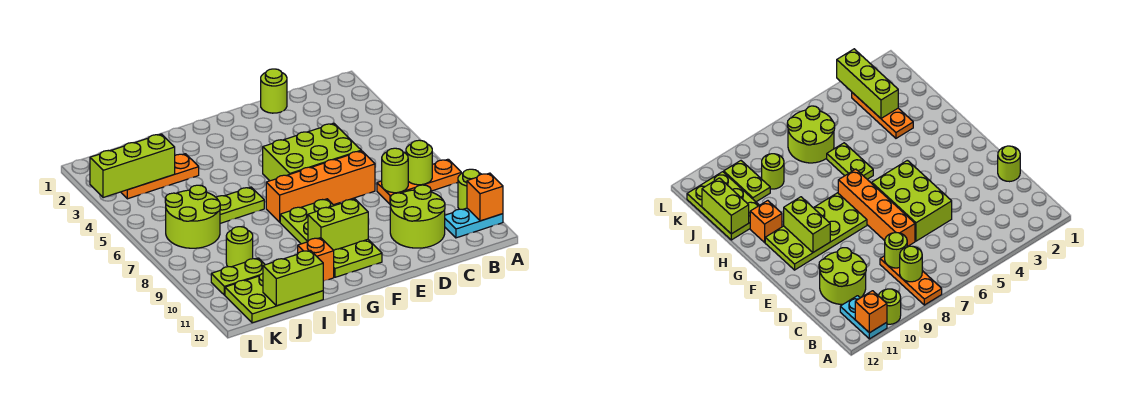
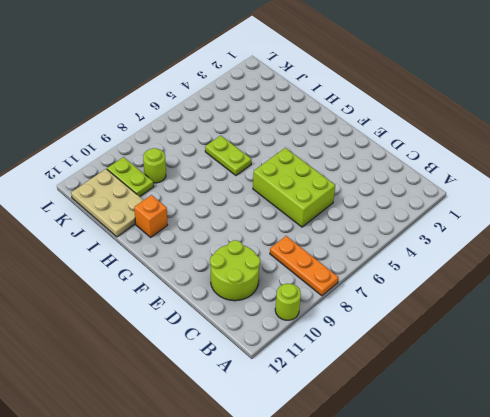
tan plate I11:K12 level 1 -> lime plate I11:K12 level 1
none -> cyan plate A11:B11 level 1
none -> lime round brick D1 level 1
none -> orange brick D7:G7 level 1

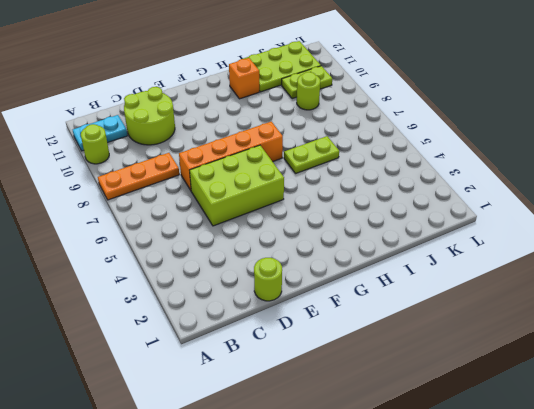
none -> lime plate F8:G11 level 1
none -> orange plate I3:K3 level 1
none -> lime round brick J6:K7 level 1

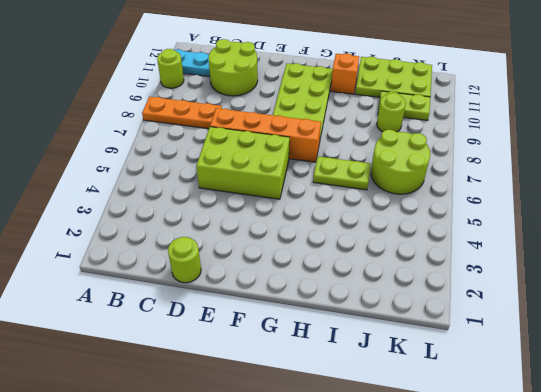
none -> orange plate I3:K3 level 1
none -> orange brick A11 level 2
none -> lime round brick B8 level 2

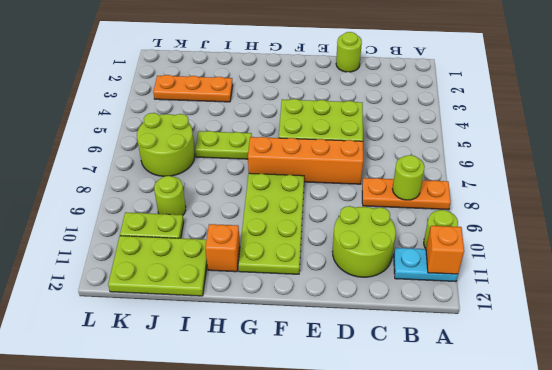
none -> lime round brick C8 level 2
none -> lime brick F10:G10 level 2
none -> lime brick I12:J12 level 2

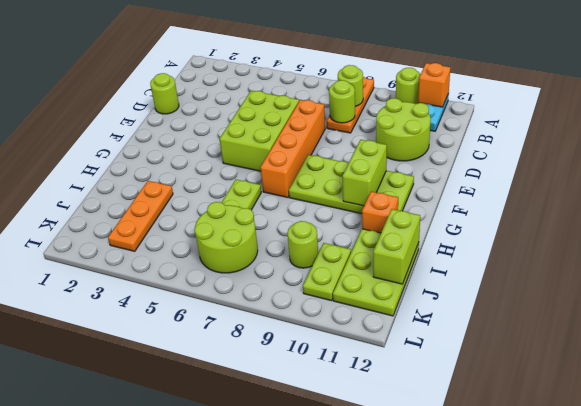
none -> lime brick J3:L3 level 2

